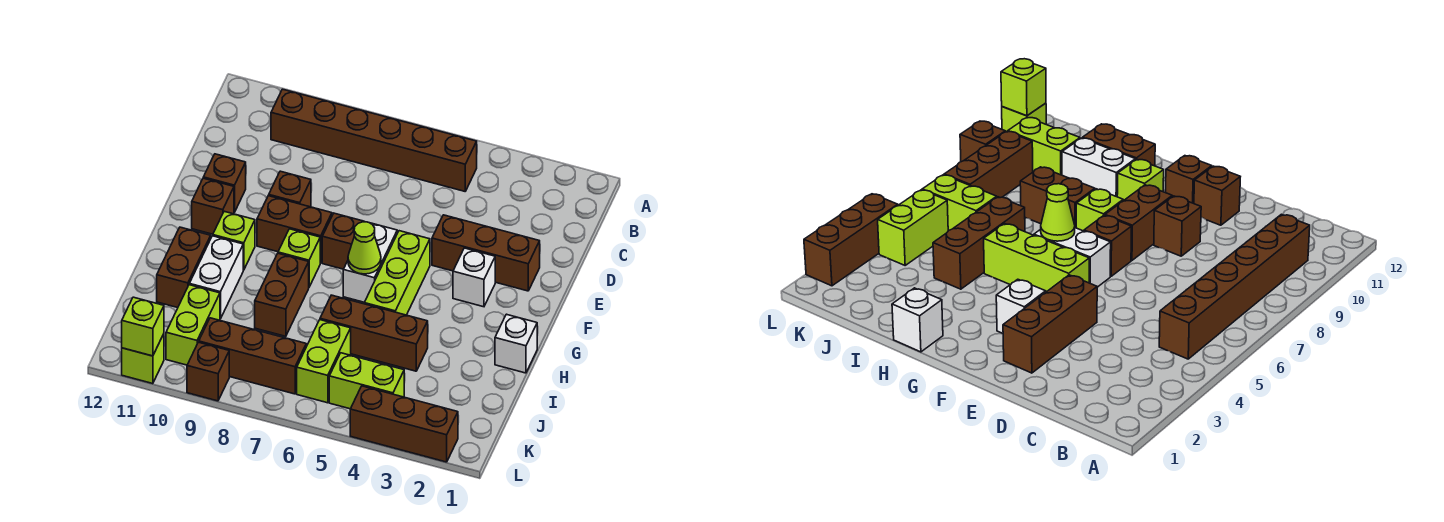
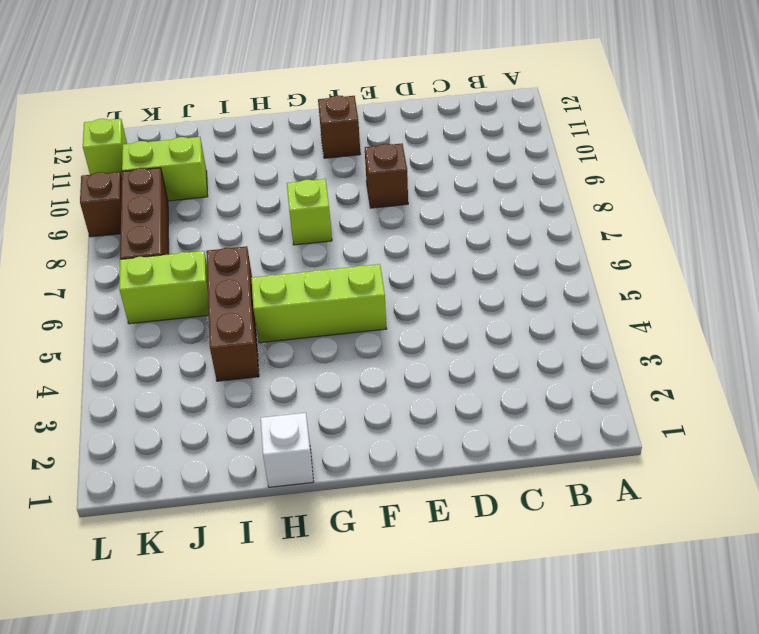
none -> brown brick B5:B10 level 1
none -> brown brick E2:E4 level 1
none -> brown brick E11 level 1

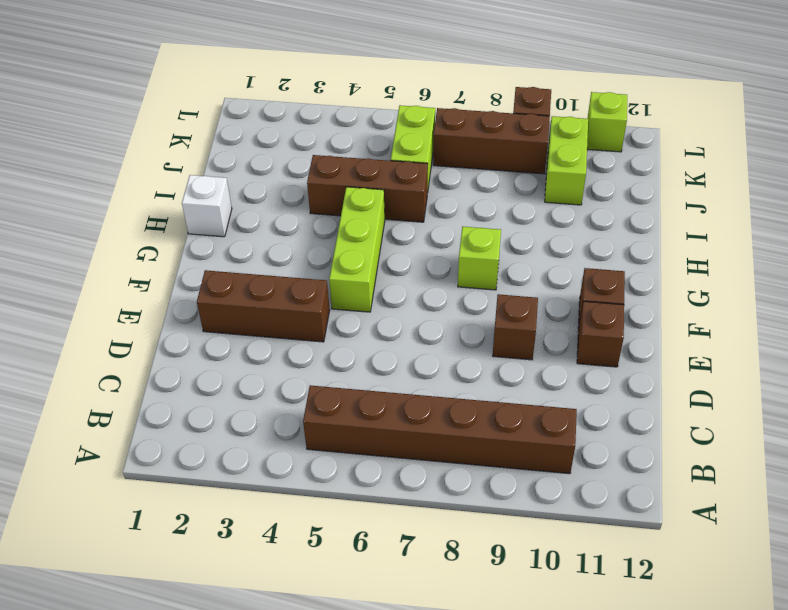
none -> white brick F3 level 1
none -> white brick F6:G6 level 1
none -> brown brick F7 level 1

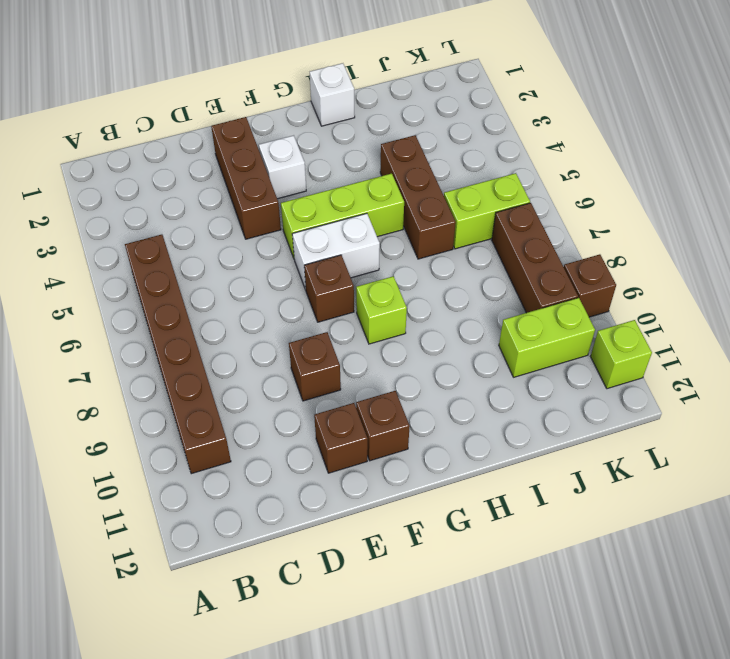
none -> brown brick F8:F9 level 1
none -> lime brick G10 level 1
none -> brown brick H8:I8 level 1

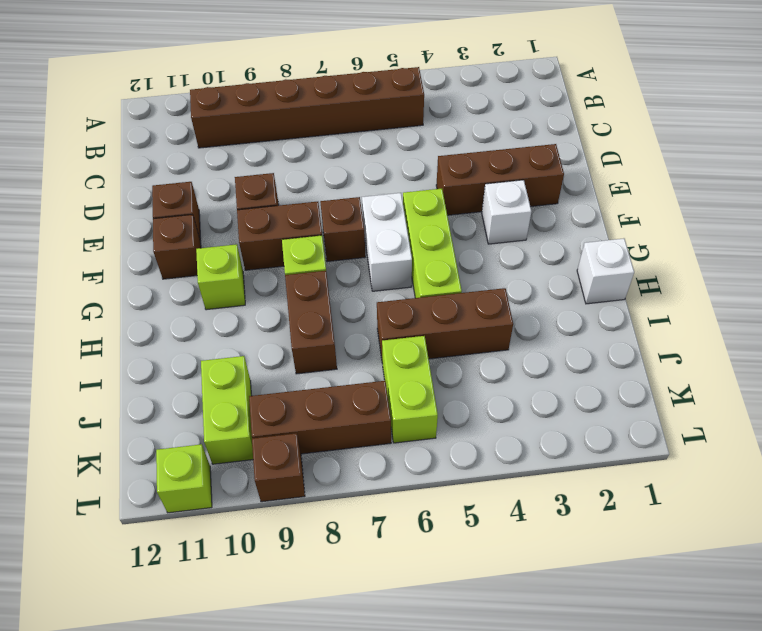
none -> white brick H10:I10 level 1
none -> brown brick H11:I11 level 1
none -> lime brick K4:K5 level 1

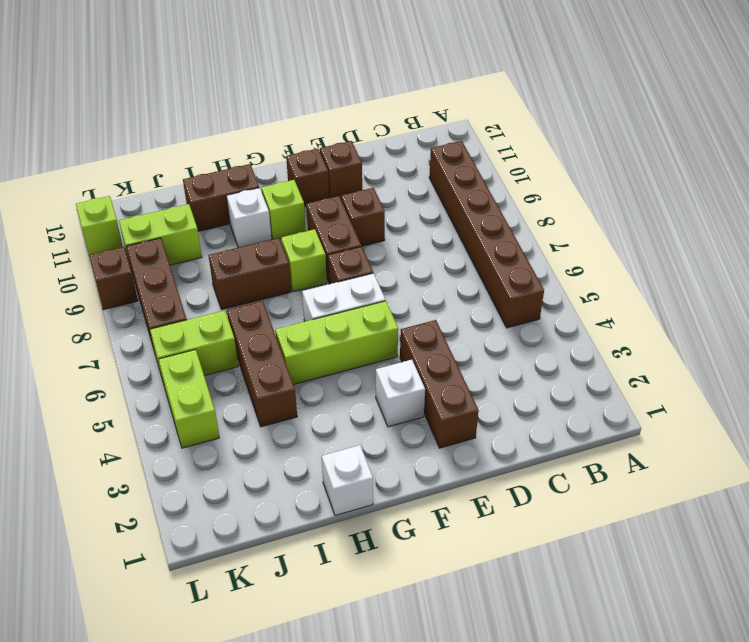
white brick H10 level 1 -> white brick H10:I10 level 1
none -> brown brick L2:L4 level 1
none -> lime cone G6 level 2
none -> lime brick L11 level 2

